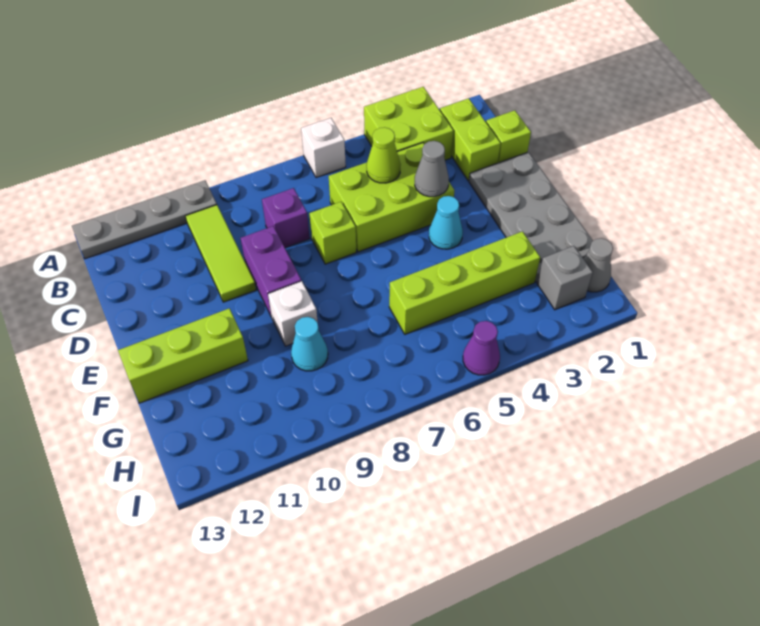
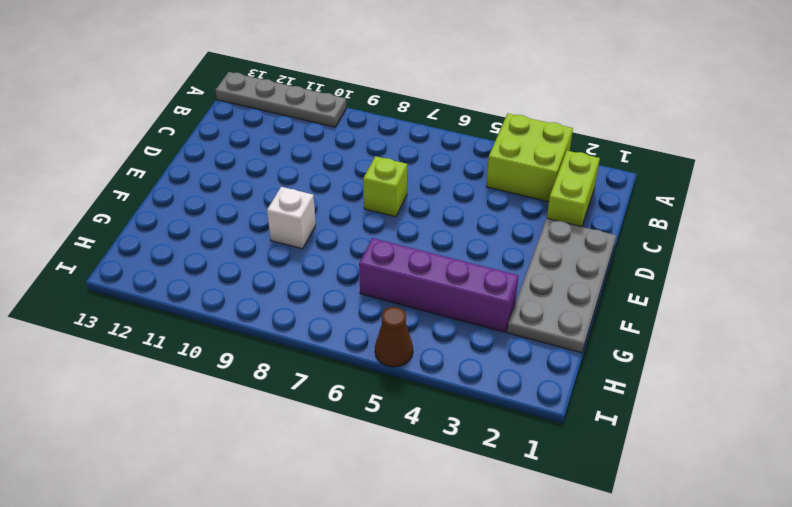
purple brick G3:G6 level 1 -> lime brick G3:G6 level 1
brown cone I5 level 1 -> purple cone I5 level 1
none -> white brick A6 level 1
none -> lime tile B10:D10 level 1
none -> lime brick C1 level 1

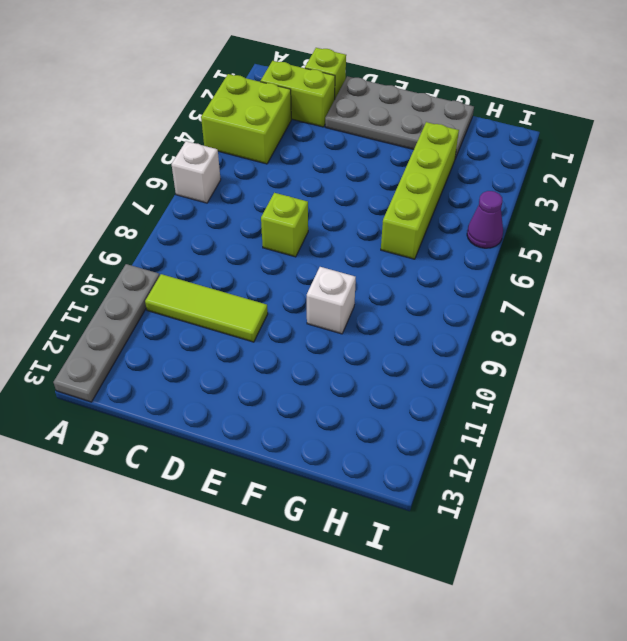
none -> lime brick C4:D6 level 1
none -> purple brick C8 level 1
none -> purple brick D9:E9 level 1

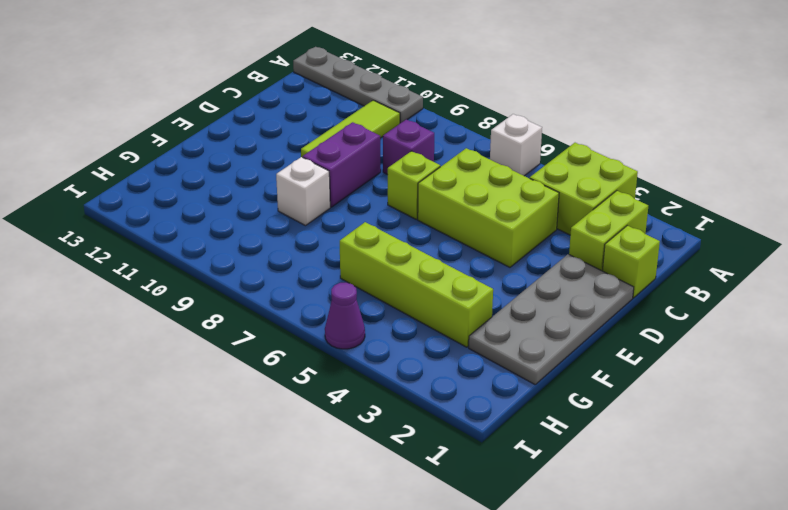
none -> cyan cone E4 level 1
none -> lime brick F11:F13 level 1
none -> cyan cone G9 level 1

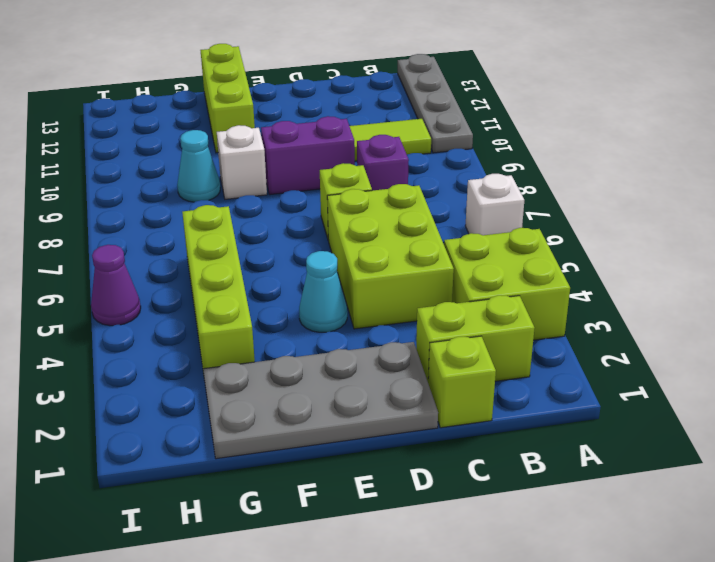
none -> grey cone H1 level 1
none -> grey brick H2 level 1
none -> lime cone C5 level 2

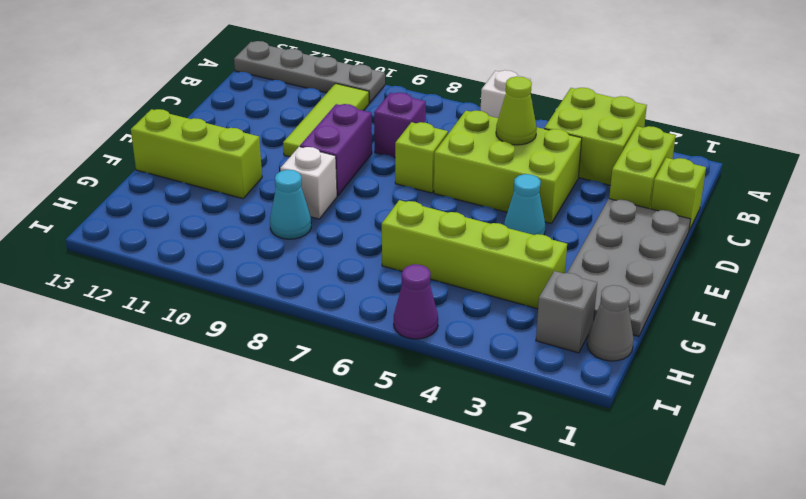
none -> grey cone D4 level 2

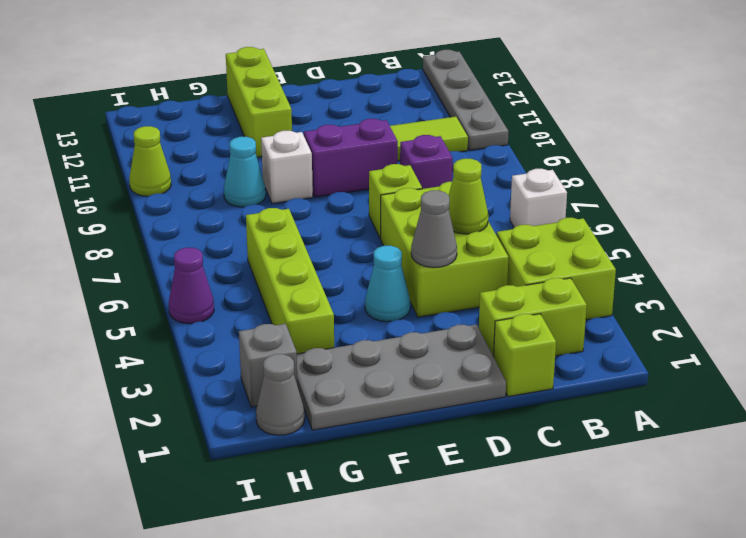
lime cone I10 level 1 -> none

